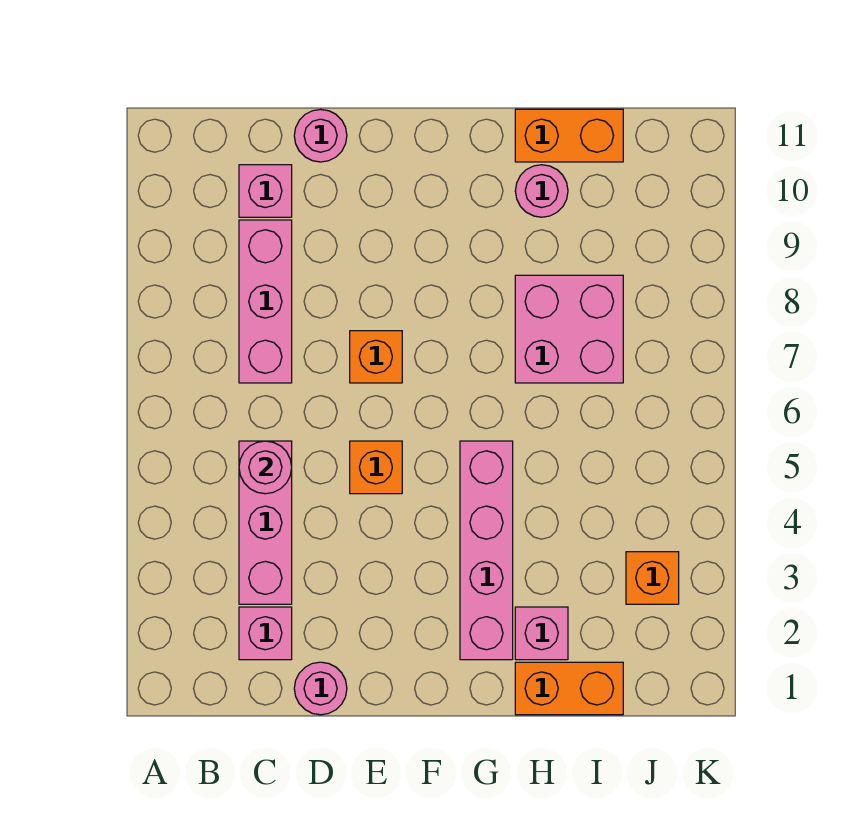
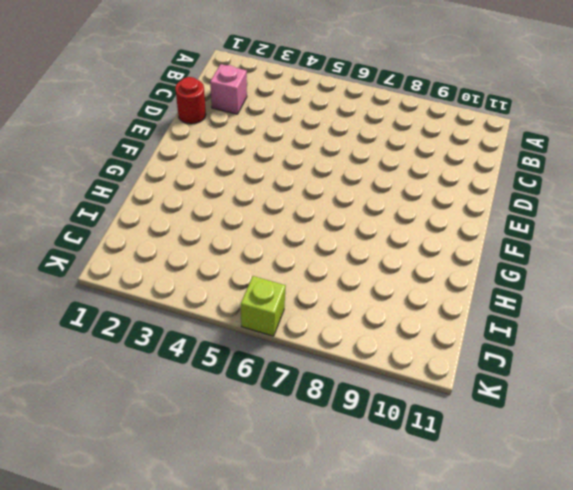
red round brick D1 level 1 -> pink round brick D1 level 1
lime brick K6 level 1 -> none
none -> pink brick C3:C5 level 1
none -> pink brick C7:C9 level 1
none -> pink brick C10 level 1

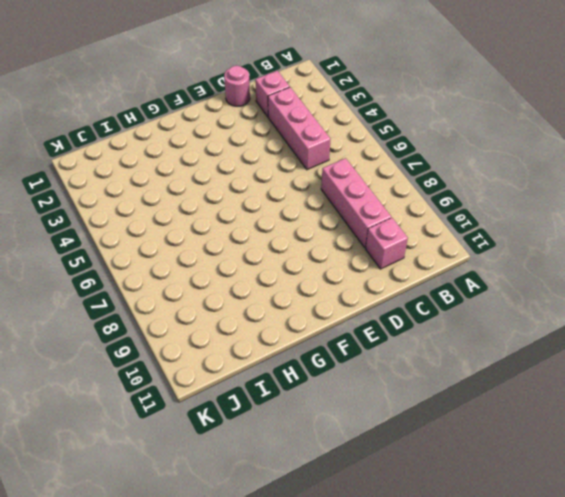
none -> pink round brick D11 level 1
none -> orange brick E5 level 1
none -> orange brick E7 level 1

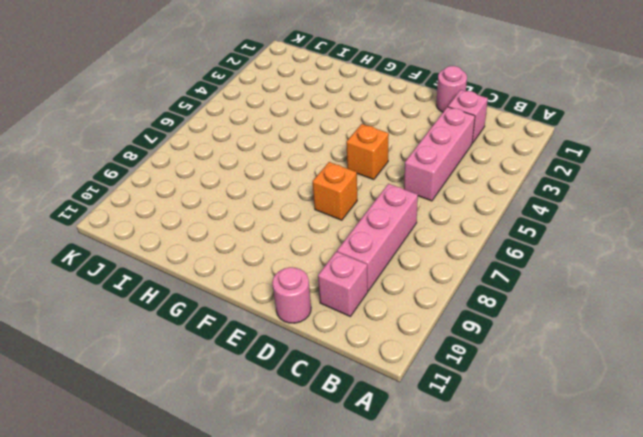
none -> pink brick G2:G5 level 1
none -> orange brick H1:I1 level 1
none -> pink brick H2 level 1

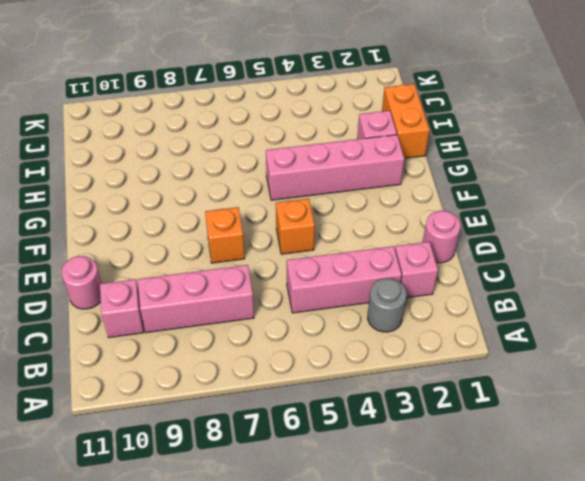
grey round brick B3 level 1 -> none
none -> pink brick H7:I8 level 1
none -> pink round brick H10 level 1
none -> orange brick H11:I11 level 1

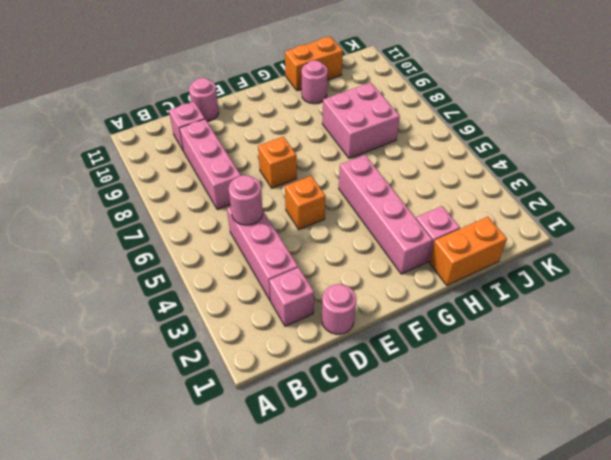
none -> orange brick J3 level 1

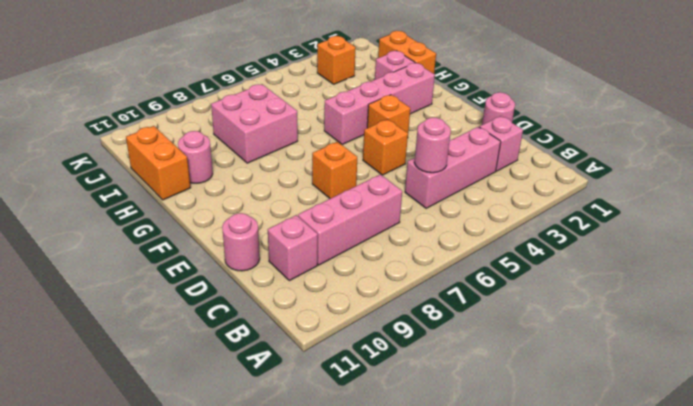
orange brick F4 level 1 -> none

